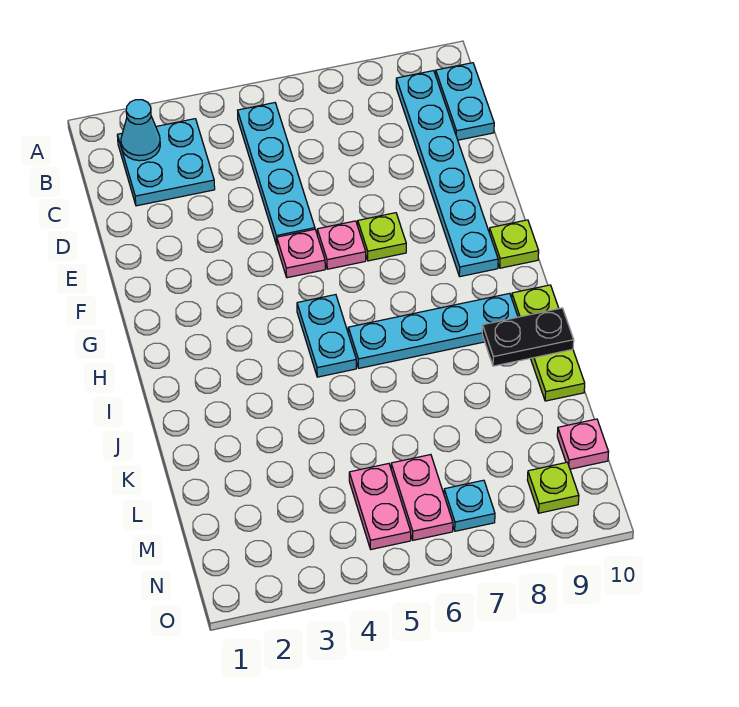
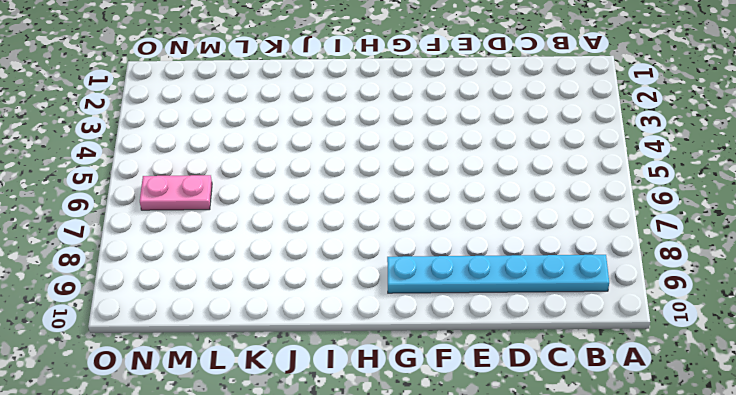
none -> cyan plate B2:C3 level 1
none -> cyan plate B5:E5 level 1
none -> cyan plate B10:C10 level 1

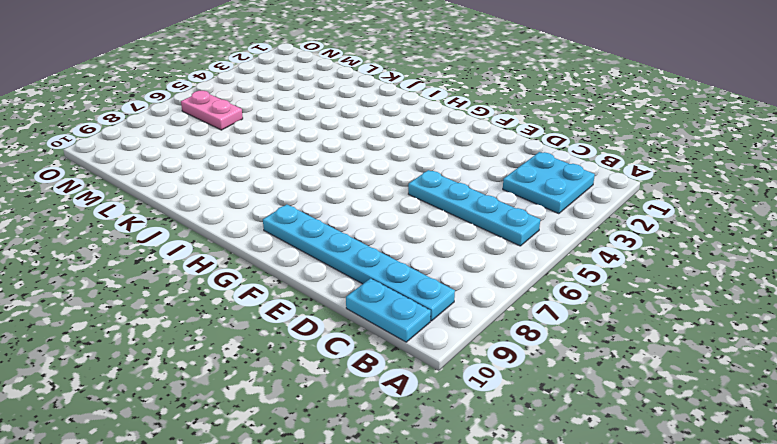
none -> pink plate F5 level 1
none -> pink plate F6 level 1
none -> lime plate F7 level 1

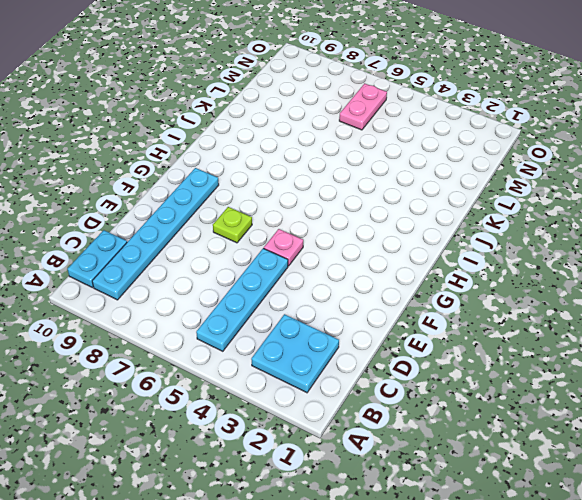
none -> pink plate F6 level 1
none -> lime plate G10 level 1
none -> cyan plate H5:I5 level 1

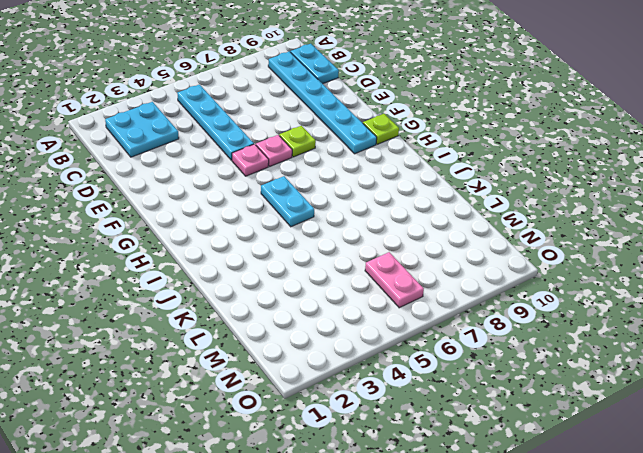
none -> cyan plate I6:I9 level 1
none -> lime plate I10:K10 level 1
none -> pink plate M5:N5 level 1

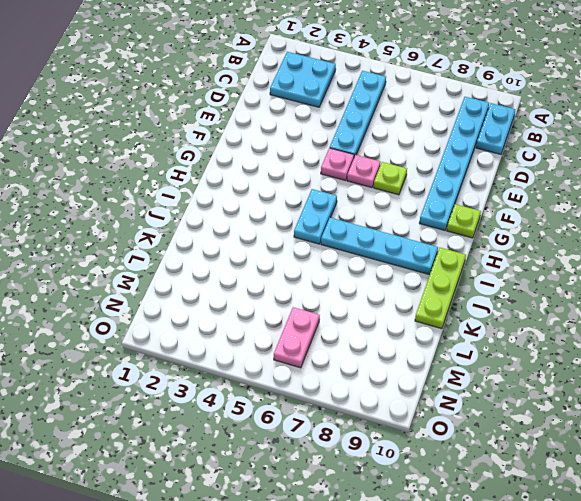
none -> pink plate M5:N5 level 1
none -> pink plate M10 level 1
none -> cyan plate N7 level 1

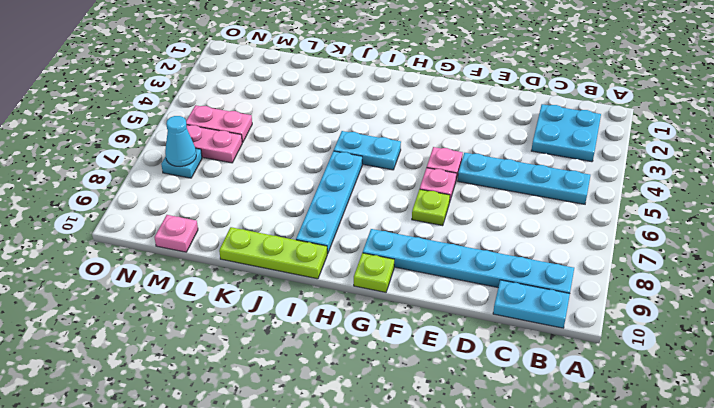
cyan cone N7 level 2 -> cyan cone B2 level 2
none -> lime plate N9 level 1
none -> black plate J9:J10 level 2

